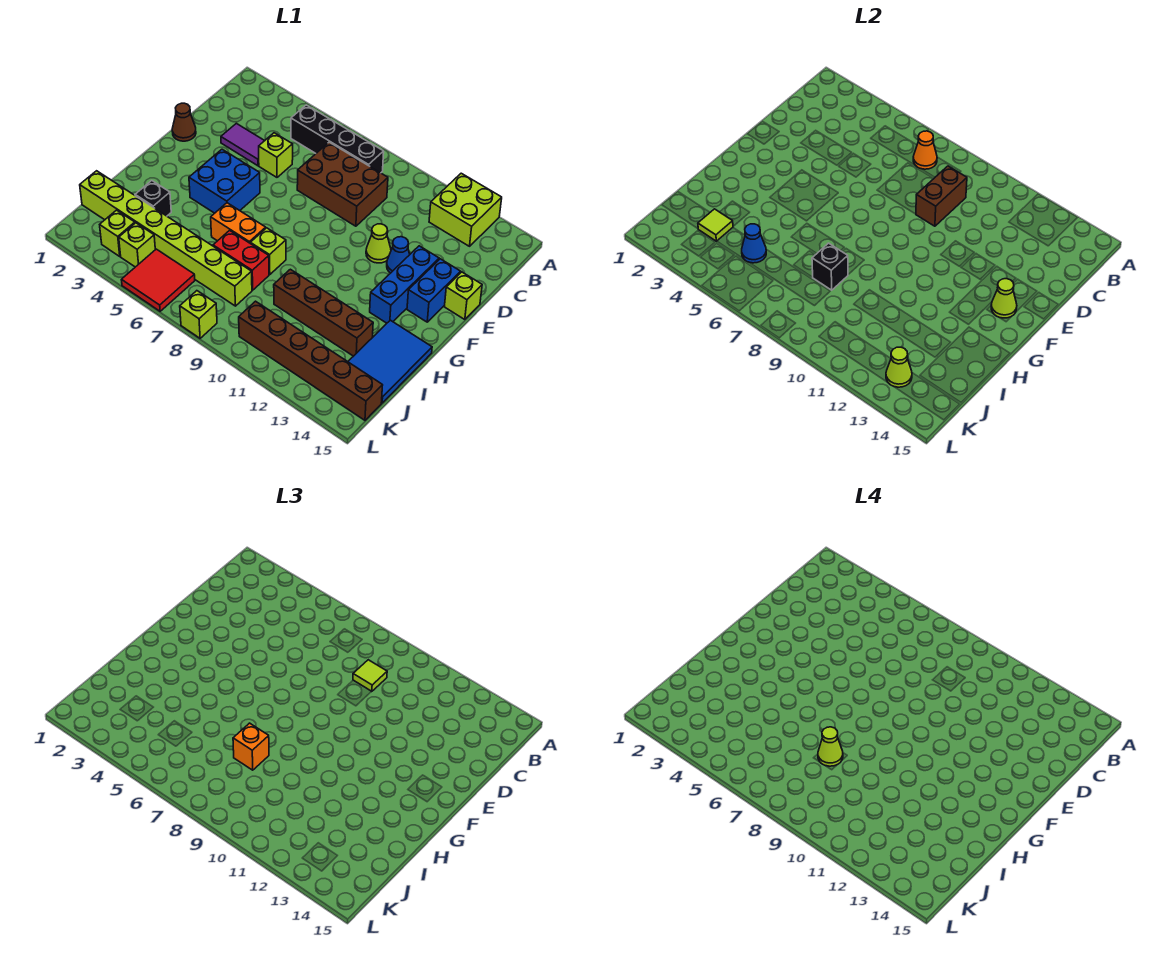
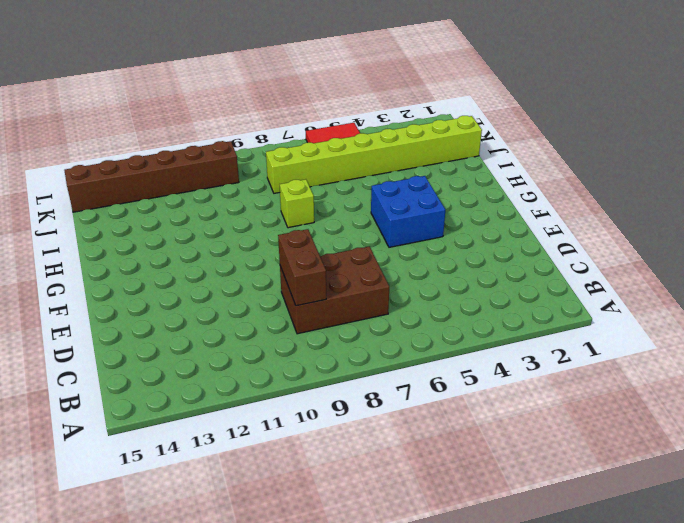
none -> lime brick A12:B13 level 1
none -> black brick B5:B8 level 1
none -> purple tile D3:D4 level 1
none -> lime brick D5 level 1

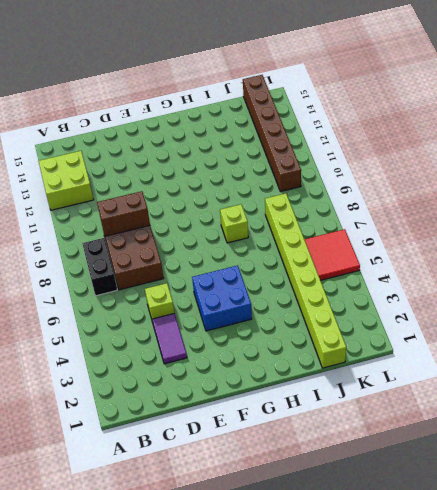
black brick B7:B8 level 1 -> black brick B5:B8 level 1
none -> brown cone E1 level 1
none -> lime cone E11 level 1
none -> blue cone E12 level 1
none -> blue brick E13:G13 level 1

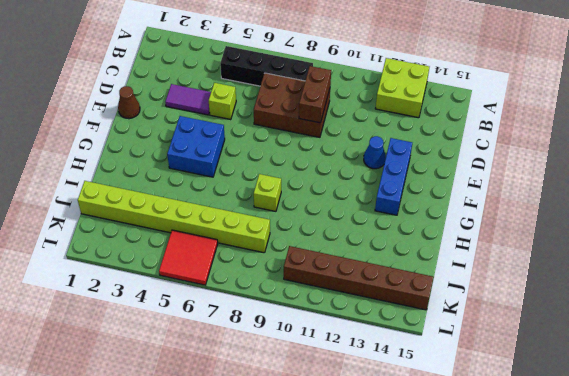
none -> lime cone E11 level 1
none -> blue brick E14:F14 level 1
none -> lime brick E15 level 1
none -> orange brick H6:H7 level 1

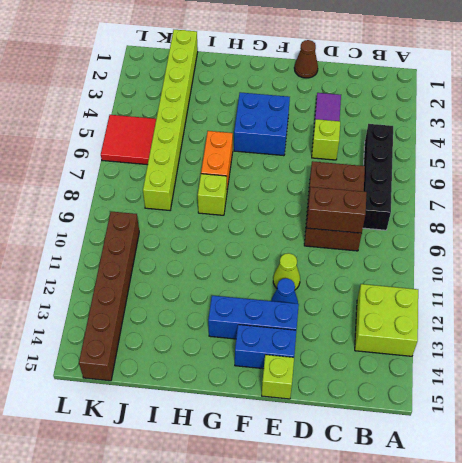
none -> blue tile H14:J15 level 1
none -> black brick I3 level 1
none -> red brick I7:I8 level 1
none -> brown brick I10:I13 level 1

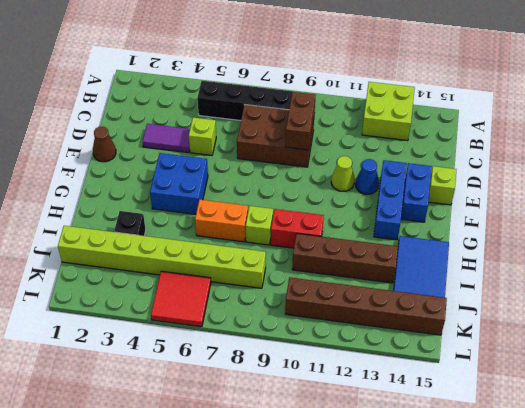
red brick H9:H10 level 1 -> red brick I7:I8 level 1
none -> lime brick K3 level 1
none -> lime brick K4 level 1
none -> lime brick L8 level 1
none -> orange cone B7 level 2

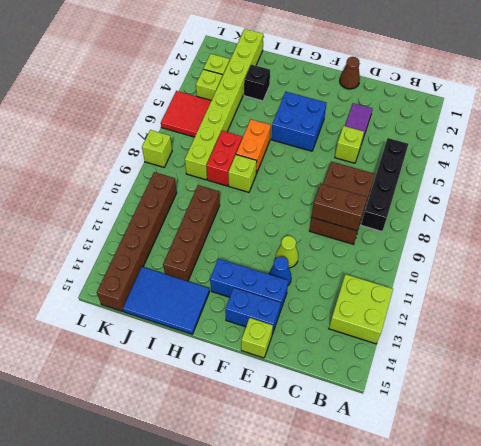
none -> orange cone B7 level 2
none -> lime cone F14 level 2
none -> black brick I8 level 2
none -> lime tile J3 level 2

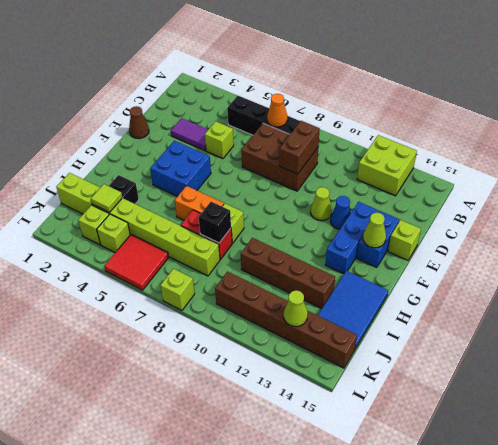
none -> blue cone J5 level 2
none -> lime tile C9 level 3
none -> orange brick I8 level 3
none -> lime cone I8 level 4

